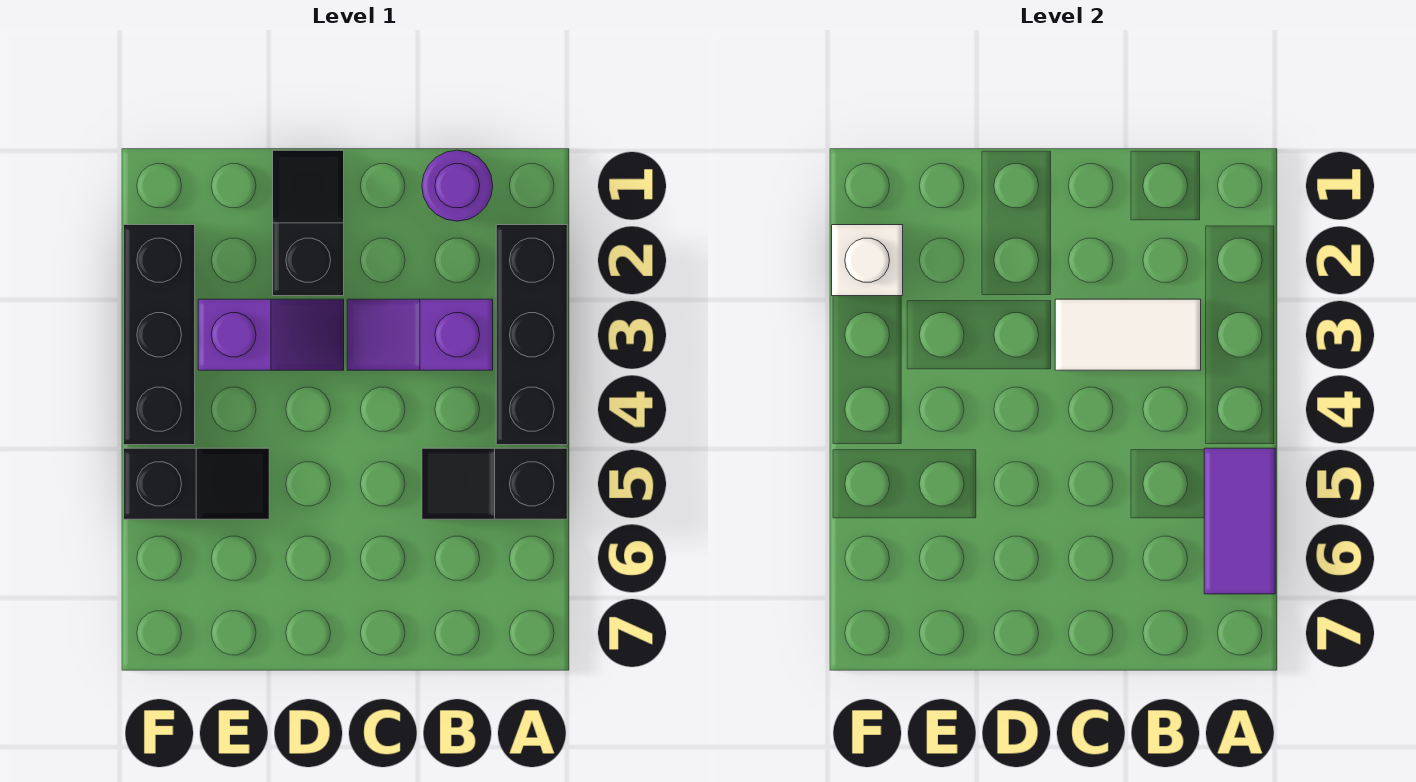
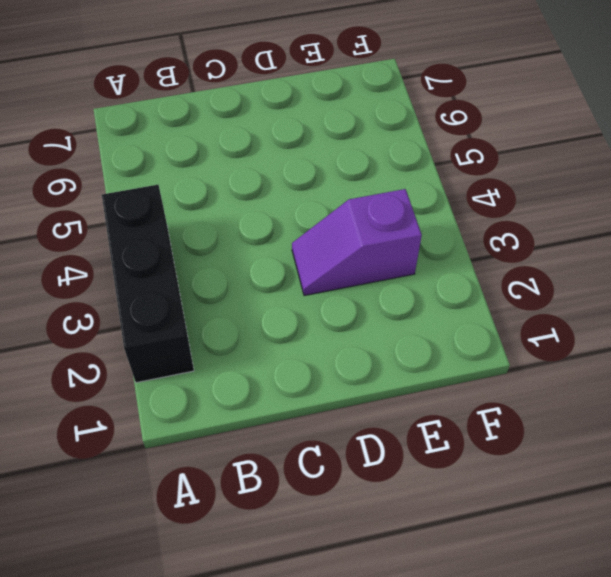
none -> black slope A5:B5 level 1 top A
none -> purple round brick B1 level 1

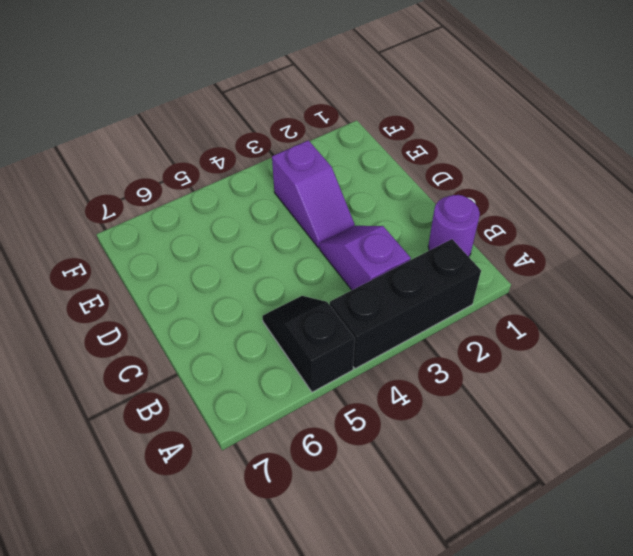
none -> black slope D1:D2 level 1 top 2
none -> black slope E5:F5 level 1 top F

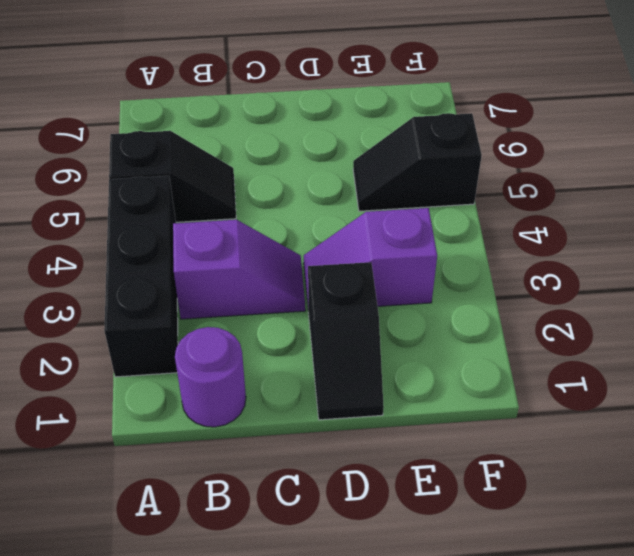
none -> black brick F2:F4 level 1
none -> purple tile A5:A6 level 2

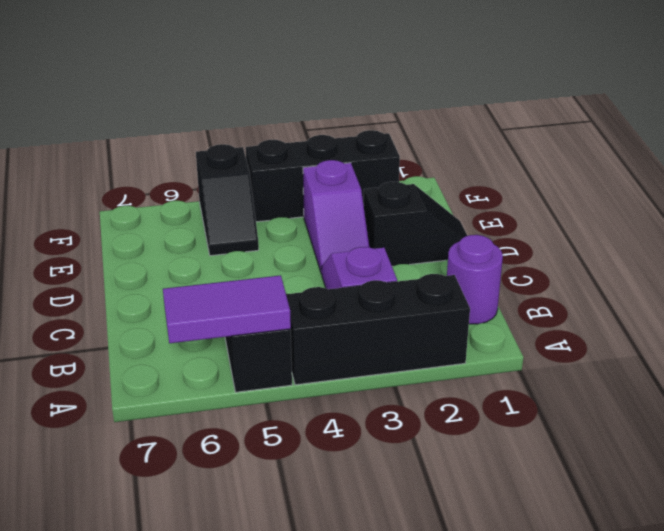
none -> white tile B3:C3 level 2
none -> white brick F2 level 2

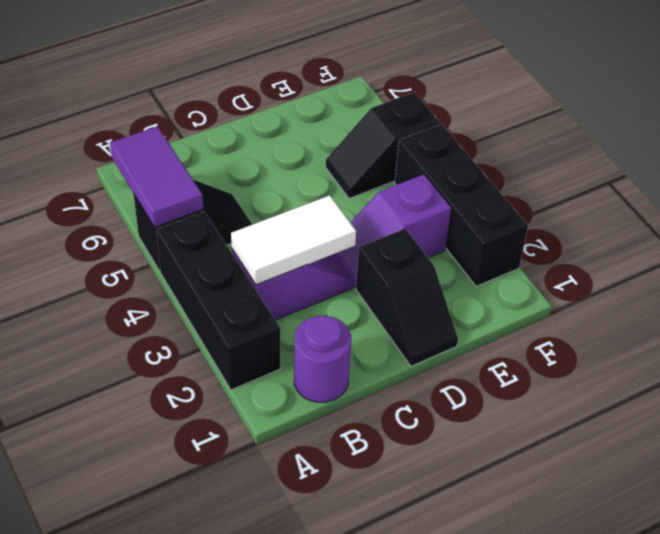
none -> white brick F2 level 2

